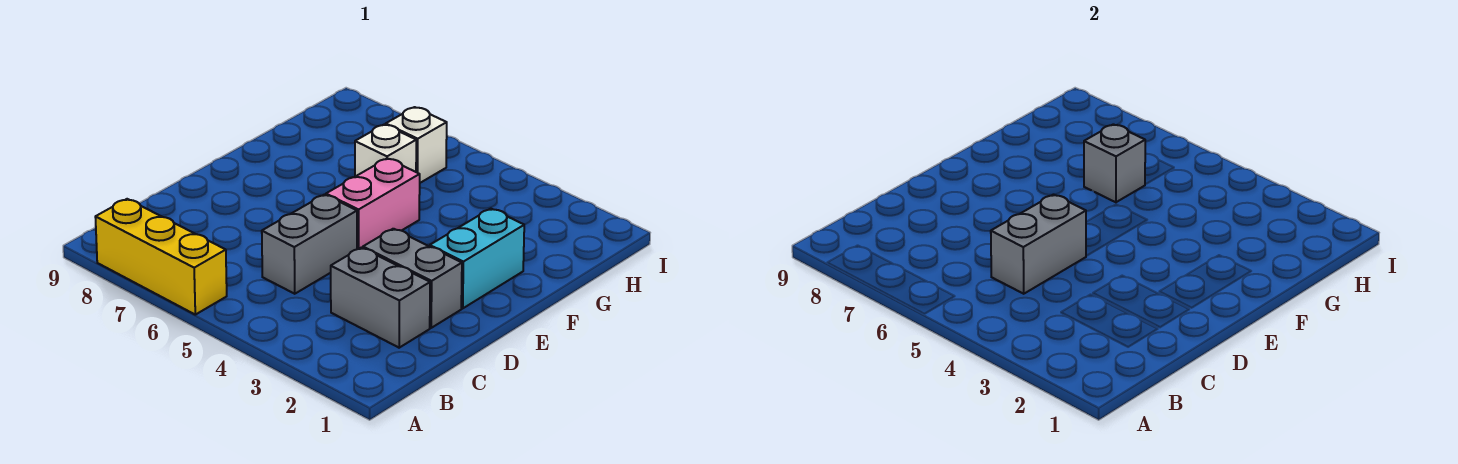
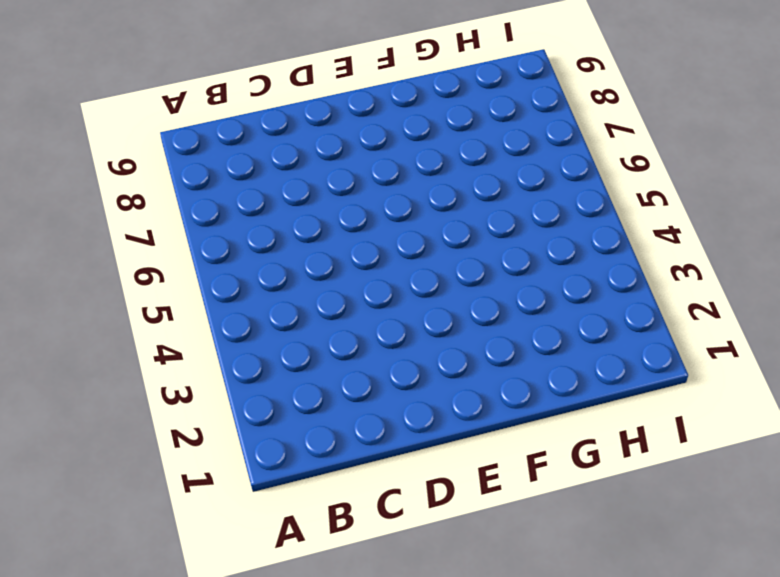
none -> yellow brick A6:A8 level 1
none -> grey brick C2:C3 level 1

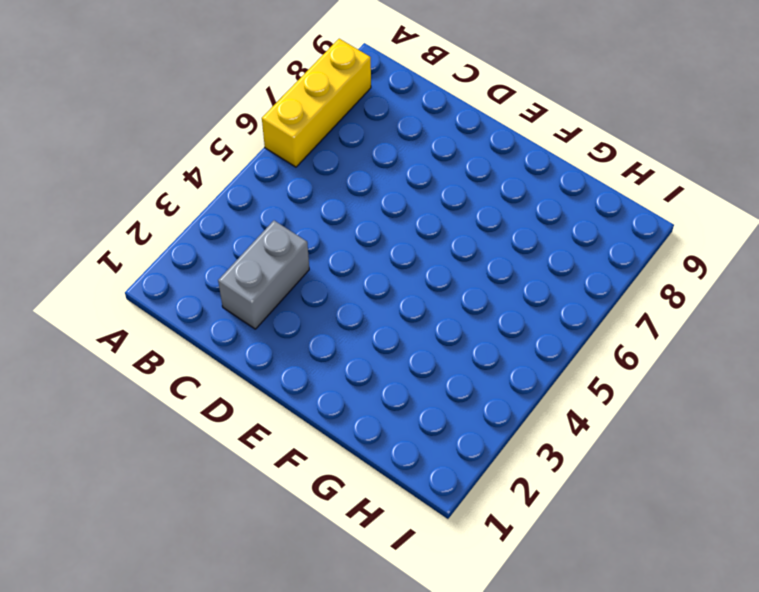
none -> grey brick C5:D5 level 1
none -> grey brick D2:D3 level 1

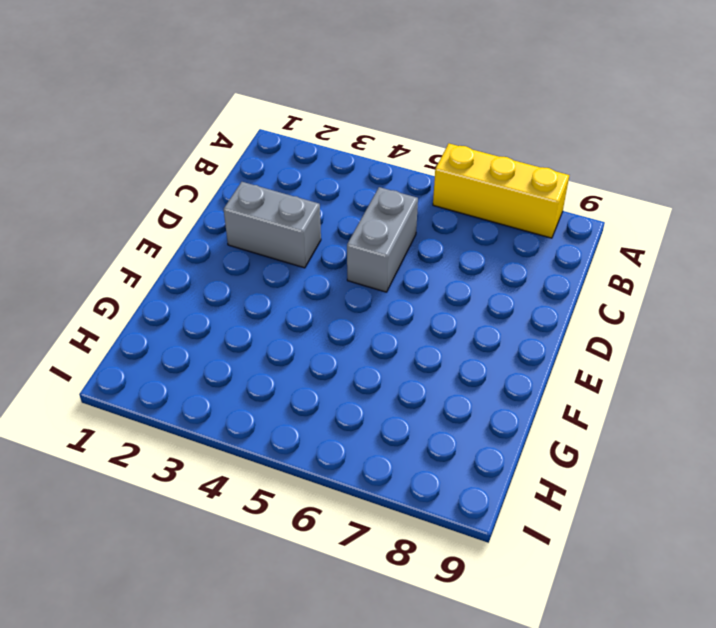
none -> grey brick C2:C3 level 1
none -> cyan brick E2:F2 level 1

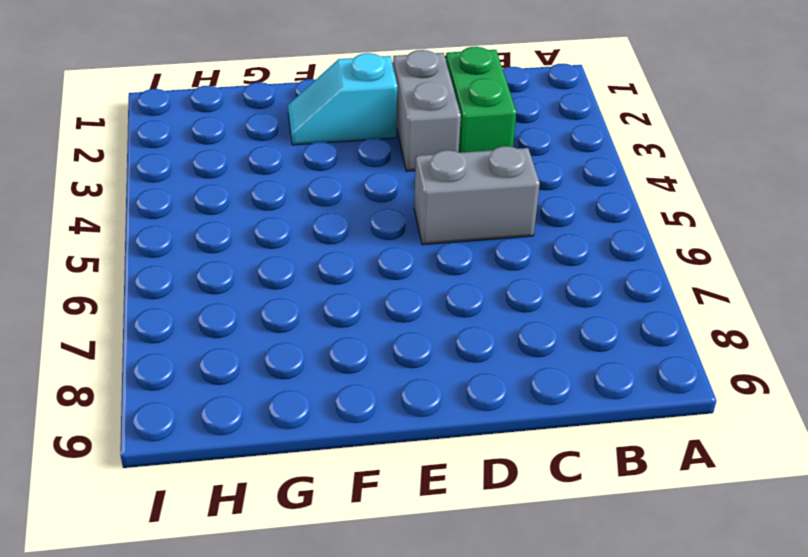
green brick C2:C3 level 1 -> grey brick C2:C3 level 1
cyan slope E2:F2 level 1 top E -> cyan brick E2:F2 level 1
none -> yellow brick A6:A8 level 1
none -> pink brick E5:F5 level 1

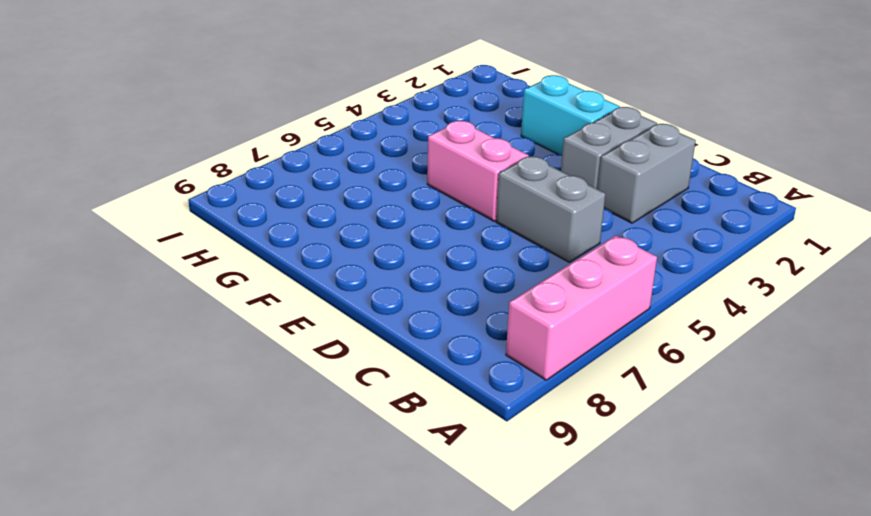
pink brick A6:A8 level 1 -> yellow brick A6:A8 level 1
none -> white brick G6 level 1
none -> white brick H6 level 1

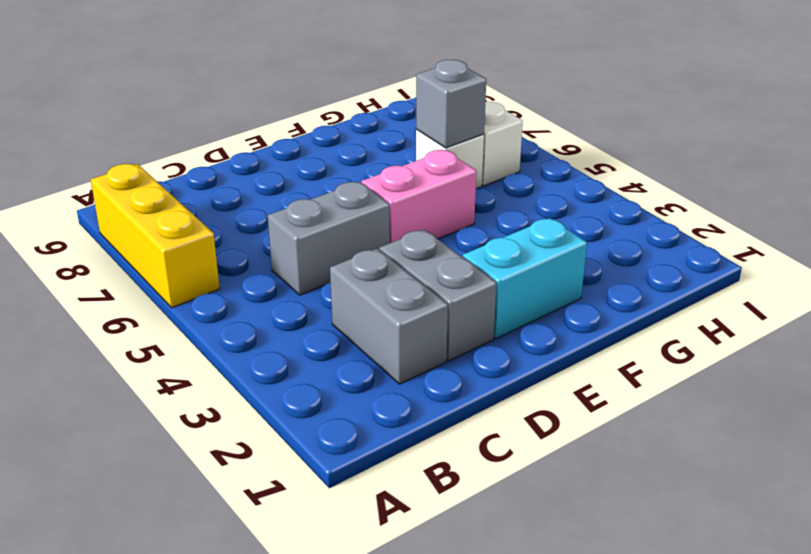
none -> grey brick C5:D5 level 2

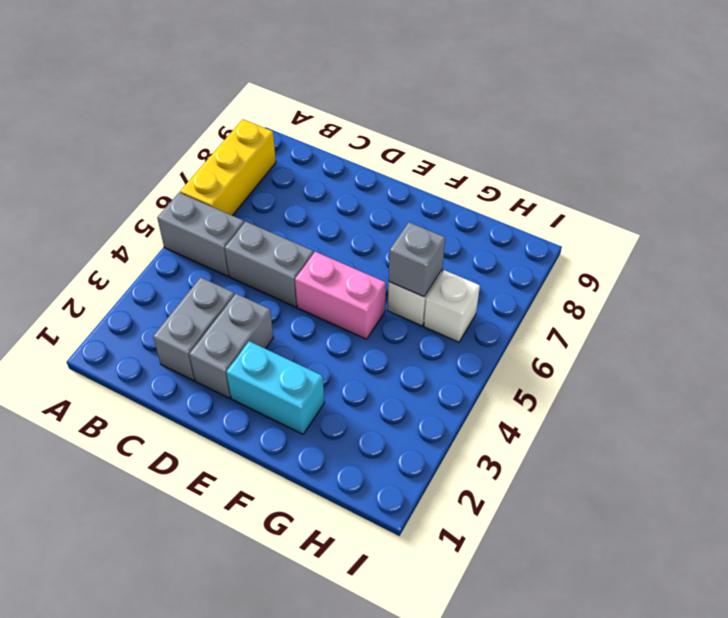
grey brick A5:B5 level 1 -> grey brick C5:D5 level 2

